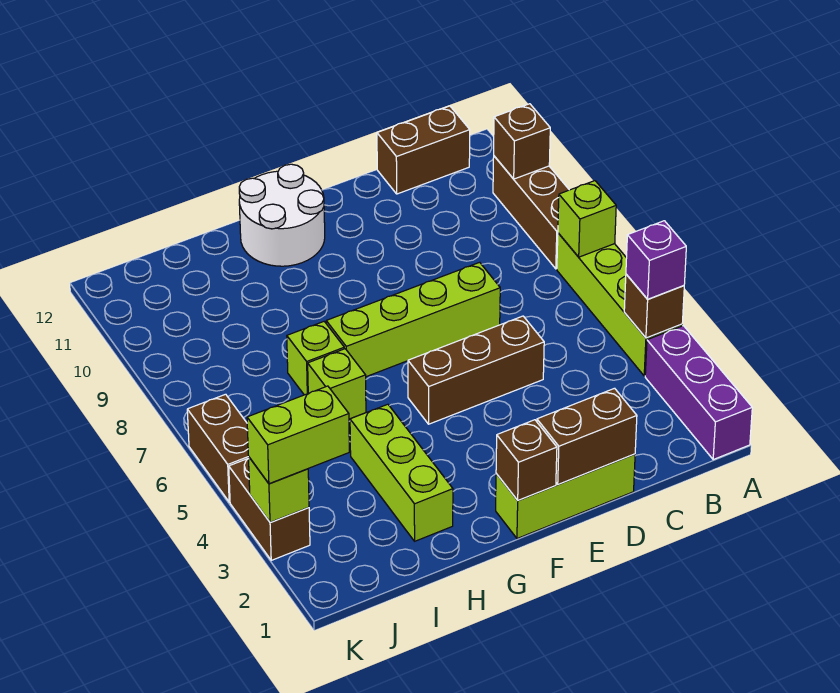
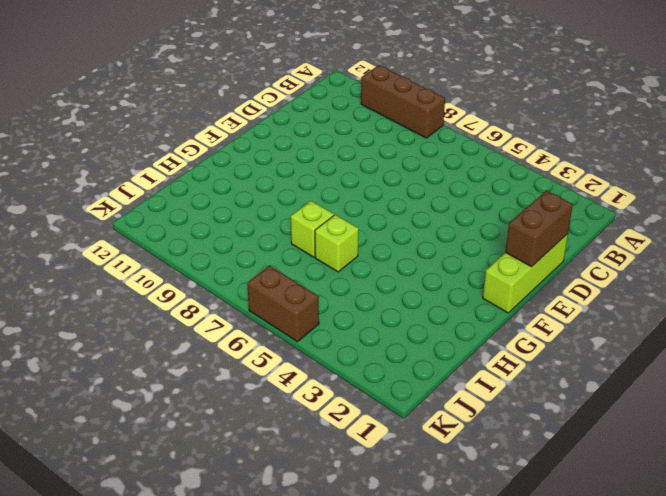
none -> purple brick A1:A3 level 1
none -> lime brick A4:A7 level 1
none -> brown brick B12:C12 level 1

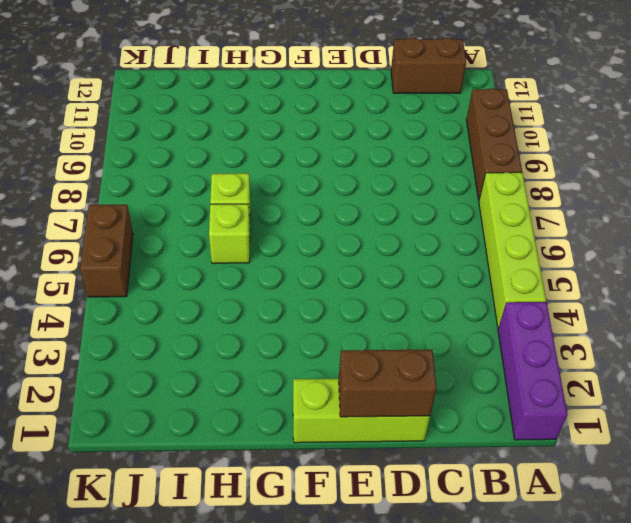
none -> brown brick D5:F5 level 1
none -> lime brick D7:G7 level 1
none -> white round brick F11:G12 level 1

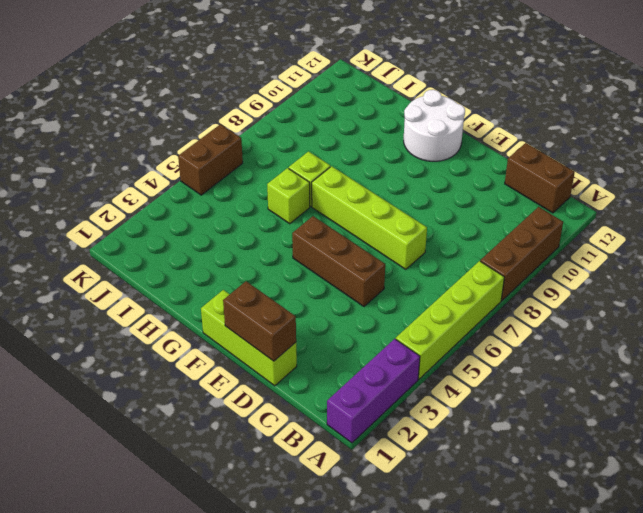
none -> lime brick H2:H4 level 1
none -> brown brick K3:K4 level 1
none -> brown brick A4 level 2

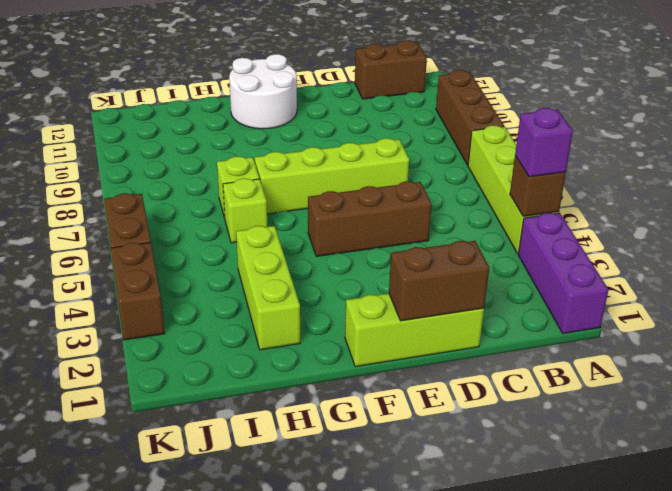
none -> lime brick A7 level 2
none -> brown brick A10 level 2
none -> brown brick F1 level 2

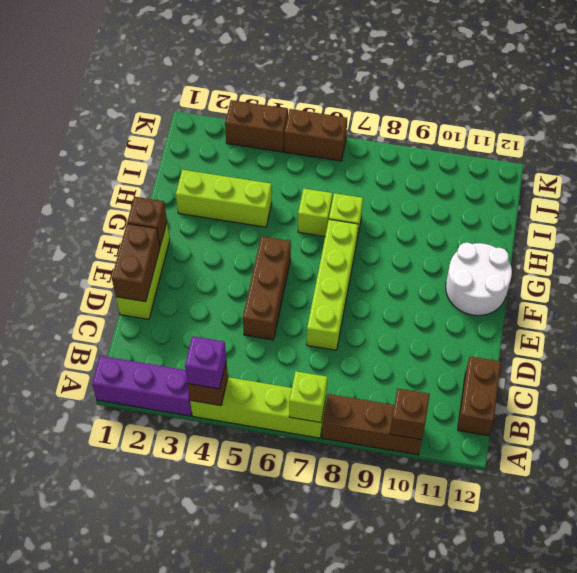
none -> lime brick K3 level 2
none -> lime brick J3:K3 level 3

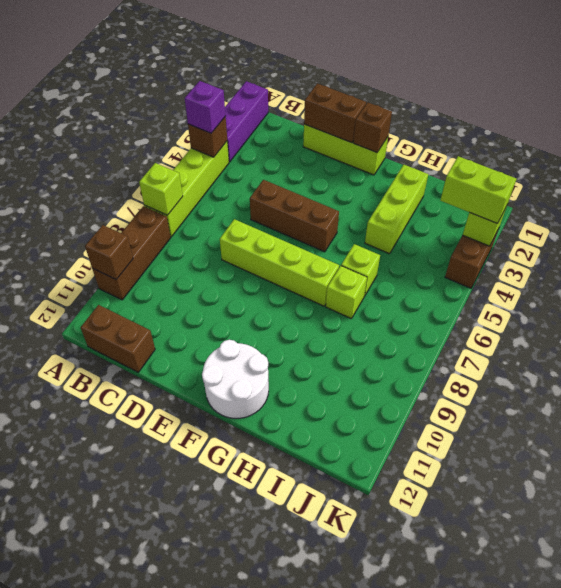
none -> brown brick K5:K6 level 1

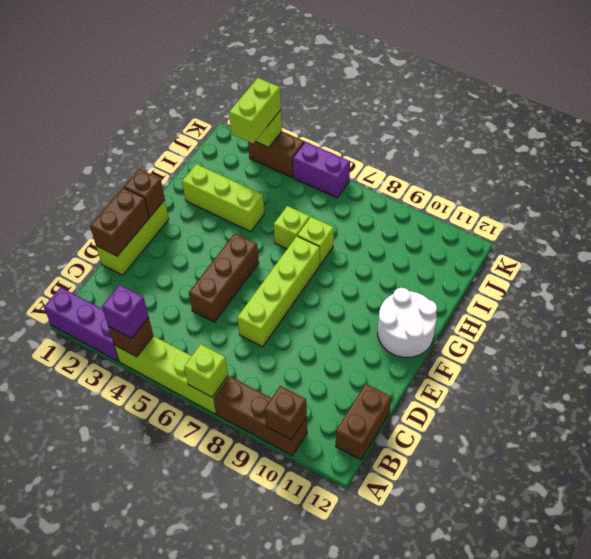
purple brick K5:K6 level 1 -> brown brick K5:K6 level 1

